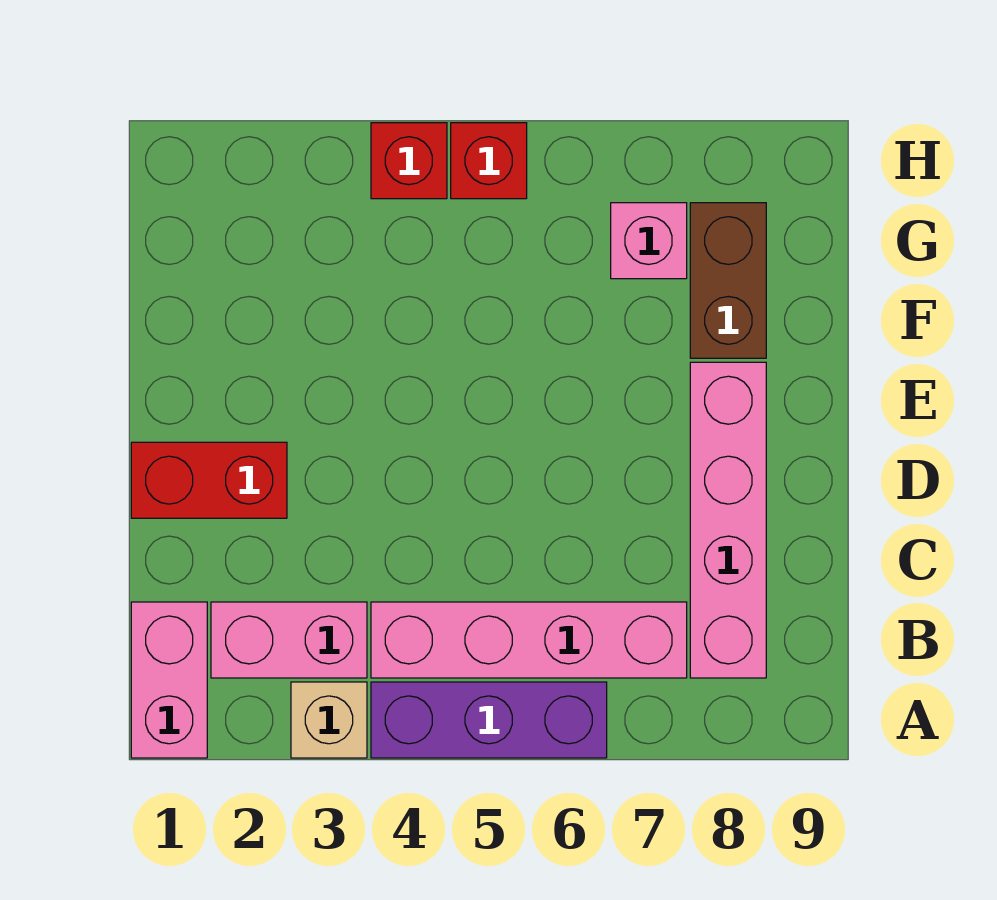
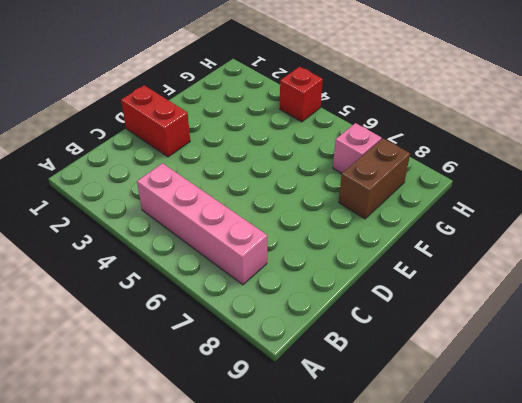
none -> pink brick A1:B1 level 1
none -> tan brick A3 level 1

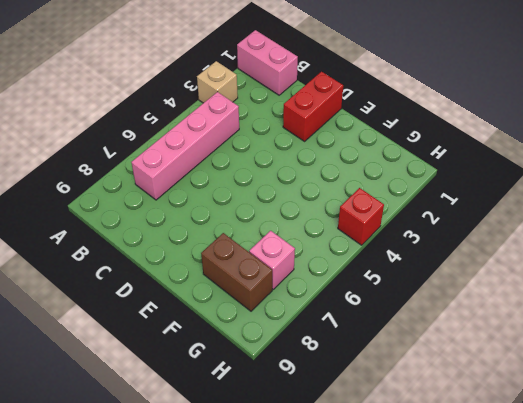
none -> purple brick A4:A6 level 1
none -> pink brick B2:B3 level 1

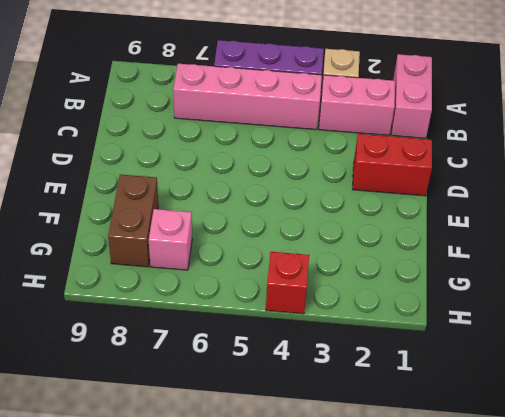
none -> pink brick B8:E8 level 1
none -> red brick H5 level 1

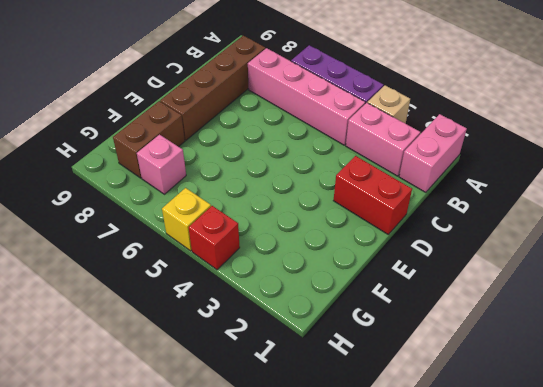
brown brick B8:E8 level 1 -> pink brick B8:E8 level 1
yellow brick H5 level 1 -> red brick H5 level 1

